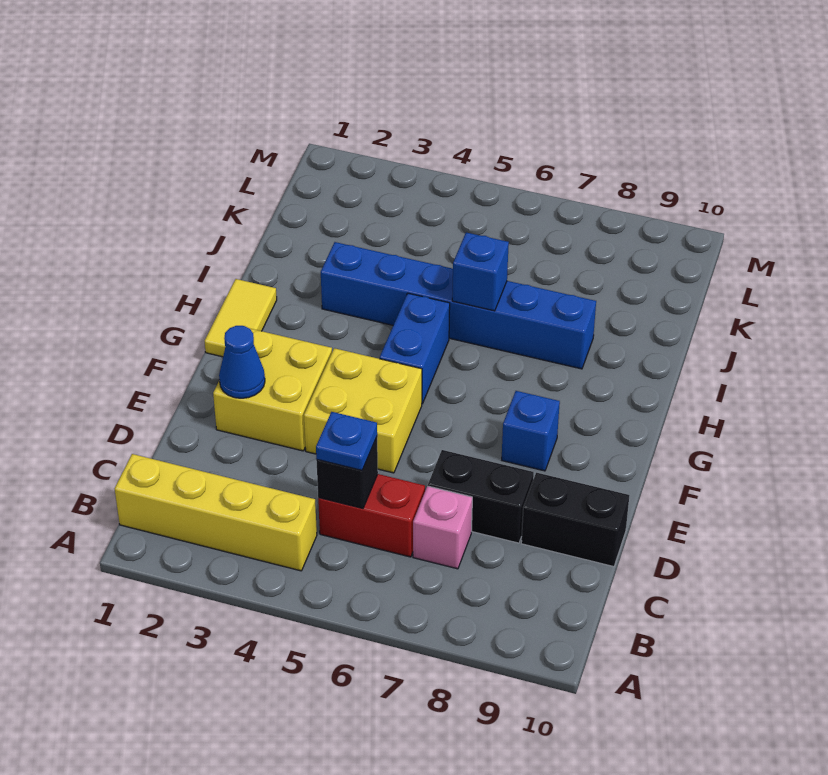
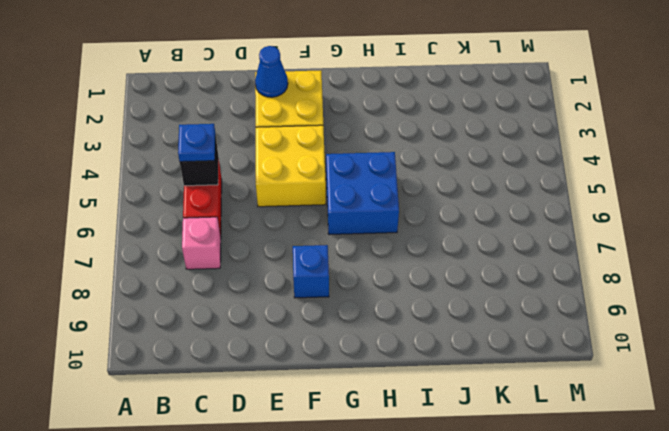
blue brick G5:H6 level 1 -> blue brick G5:H5 level 1
none -> yellow brick B1:B4 level 1
none -> black brick D7:D8 level 1
none -> black brick D9:D10 level 1

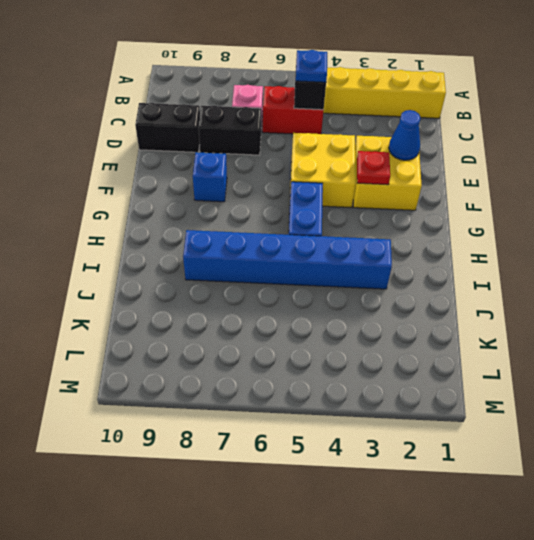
red plate F3 level 2 -> none
none -> yellow tile G1:H1 level 1
none -> blue brick I6 level 2

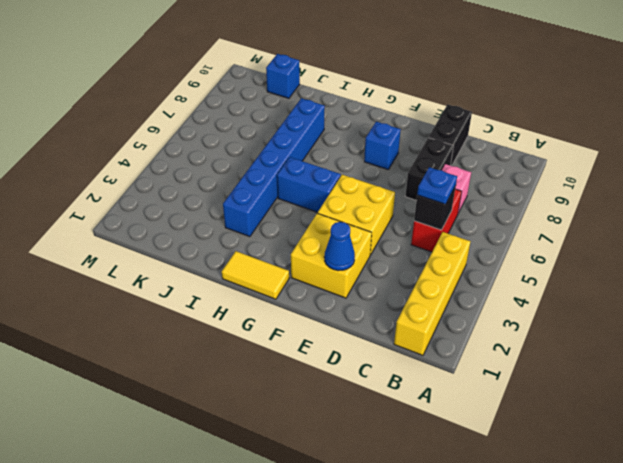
blue brick K10 level 1 -> blue brick I6 level 2

